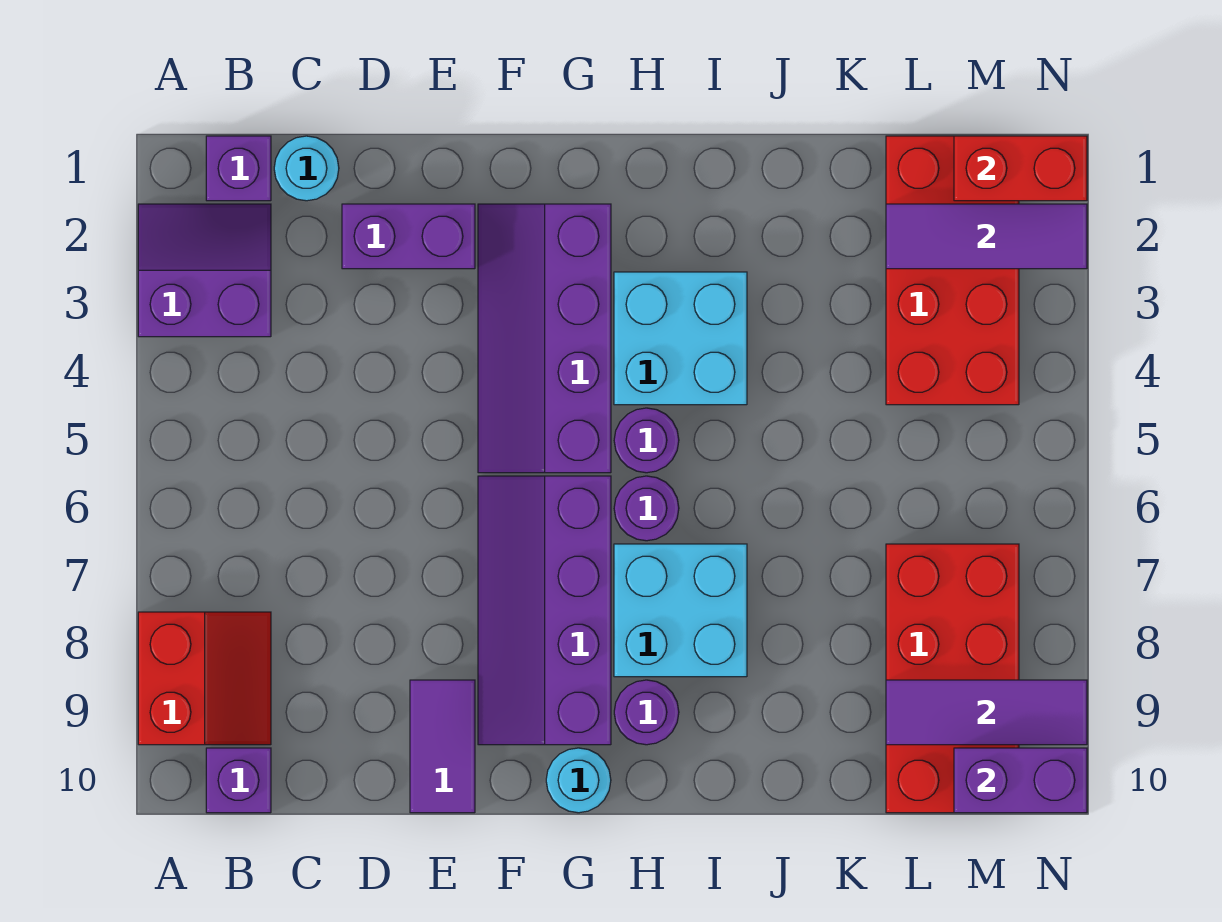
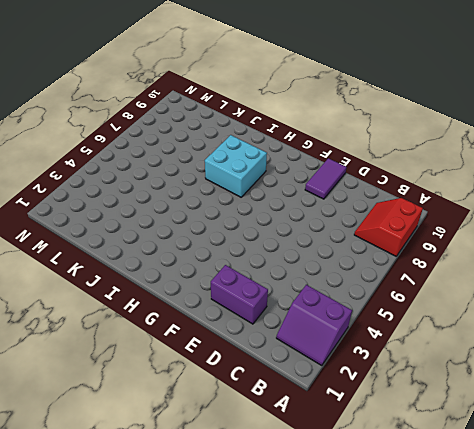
none -> purple brick B1 level 1
none -> purple brick B10 level 1
none -> cyan round brick C1 level 1

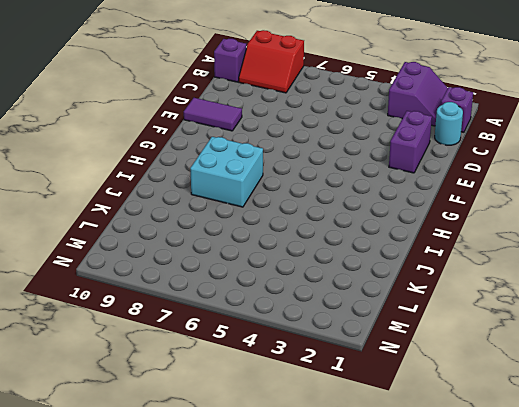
none -> purple slope F2:G5 level 1 top G
none -> purple slope F6:G9 level 1 top G
none -> cyan round brick G10 level 1

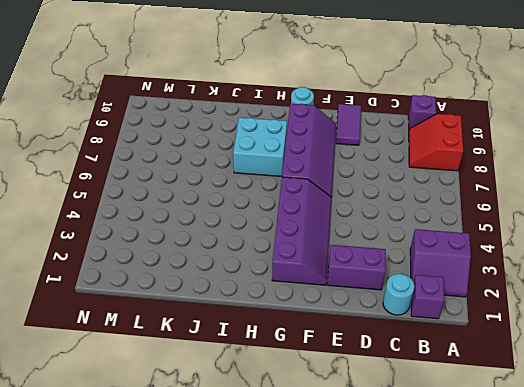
none -> cyan brick H3:I4 level 1
none -> purple round brick H5 level 1
none -> purple round brick H6 level 1

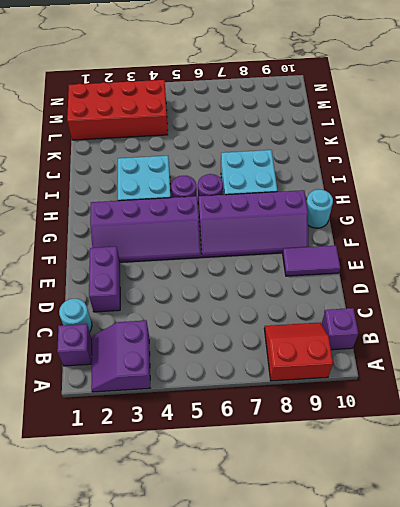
none -> purple round brick H9 level 1
none -> red brick L7:M10 level 1
none -> purple tile L2:N2 level 2

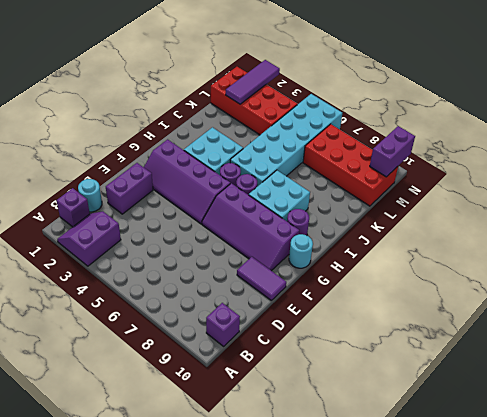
cyan brick I5:N6 level 1 -> none
none -> red slope A8:B9 level 1 top A
none -> purple tile L9:N9 level 2
none -> red brick M1:N1 level 2

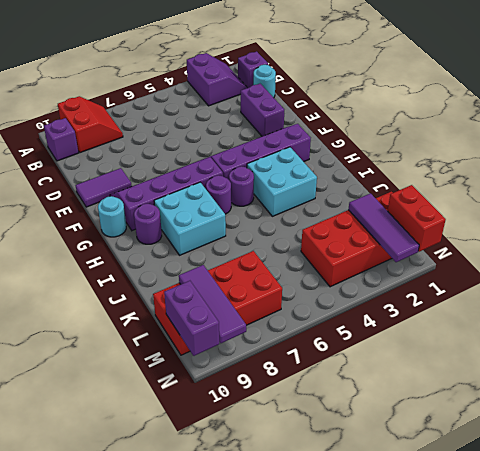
red slope A8:B9 level 1 top 9 -> red slope A8:B9 level 1 top A

